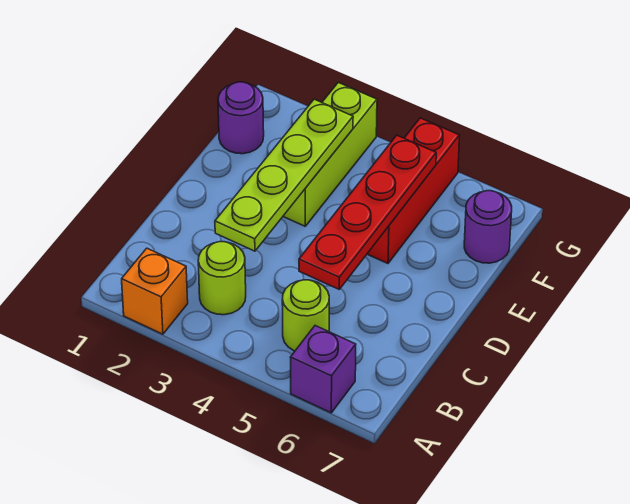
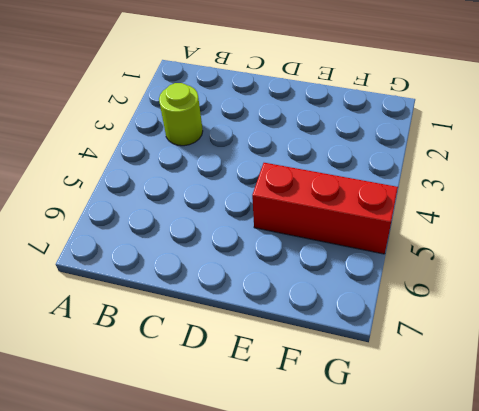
none -> orange brick A2 level 1
none -> purple brick A6 level 1

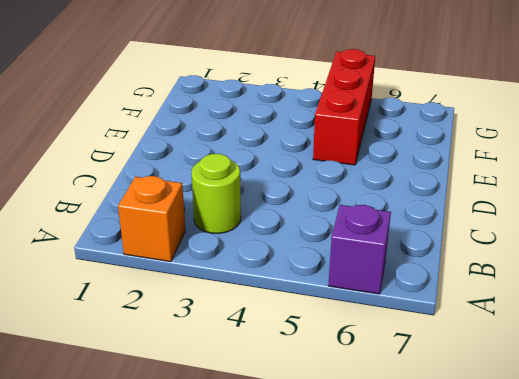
none -> lime round brick B5 level 1
none -> lime brick E3:G3 level 1

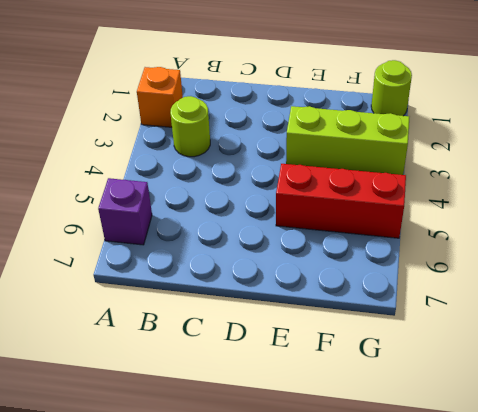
lime round brick G1 level 1 -> lime round brick B5 level 1
none -> purple round brick F1 level 1
none -> purple round brick F7 level 1

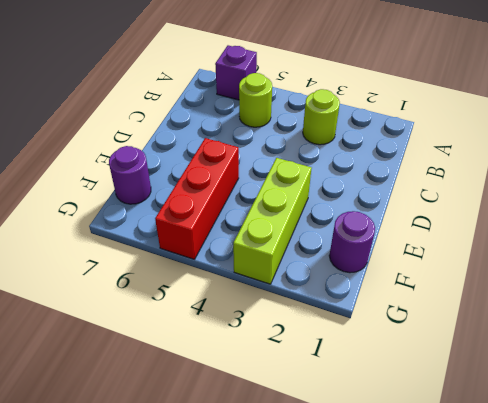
none -> orange brick A2 level 1
none -> lime plate C3:F3 level 2

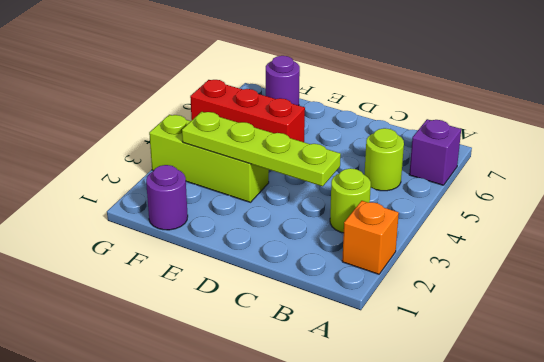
none -> red plate C5:F5 level 2

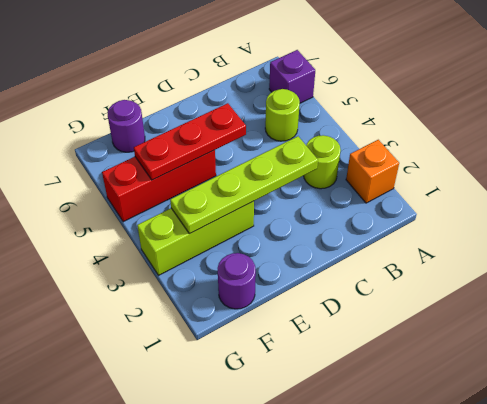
red plate D5:F5 level 2 -> red plate C5:F5 level 2

